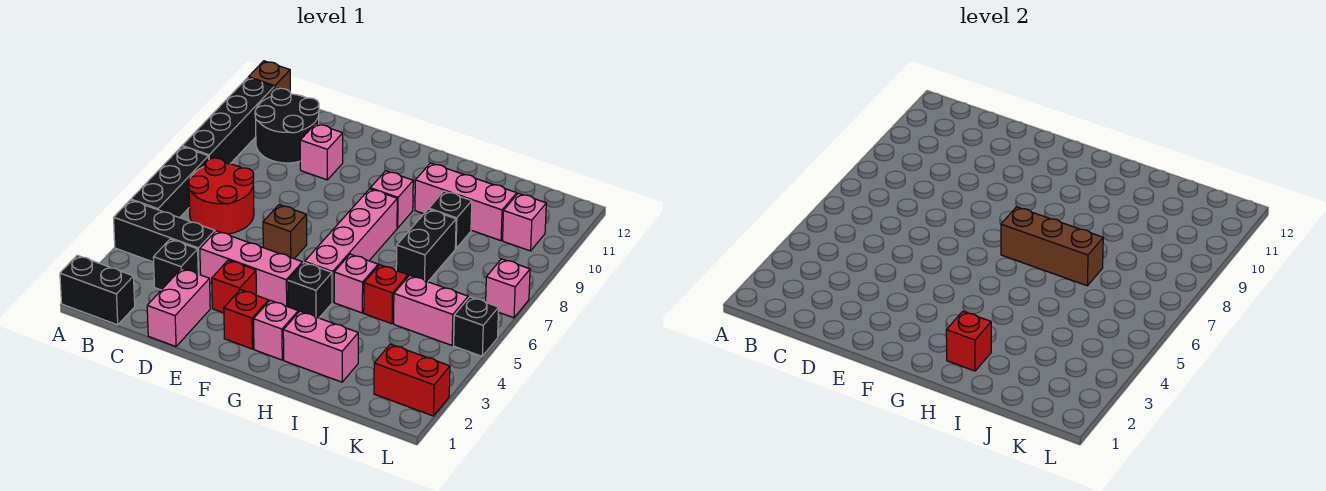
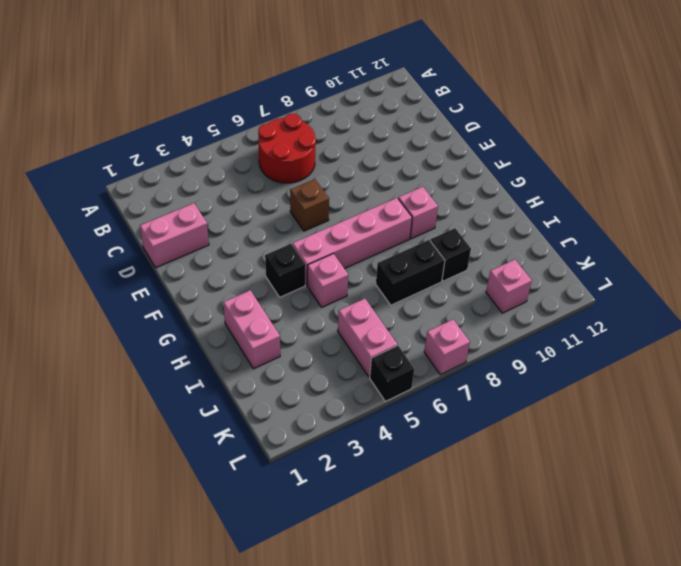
none -> black brick A1:B1 level 1
none -> black brick A4:C4 level 1
none -> black brick A5:A7 level 1
none -> black brick A8:A11 level 1

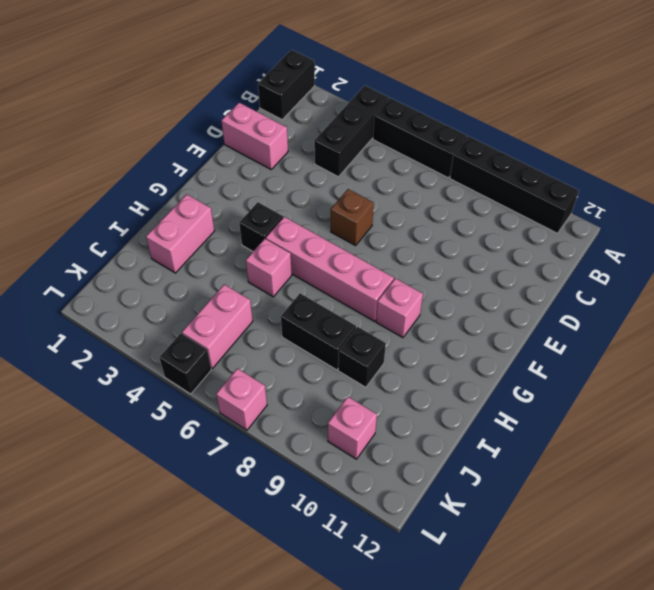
none -> brown brick A12 level 1
none -> red round brick B6:C7 level 1
none -> black round brick B10:C11 level 1
none -> black brick C3 level 1

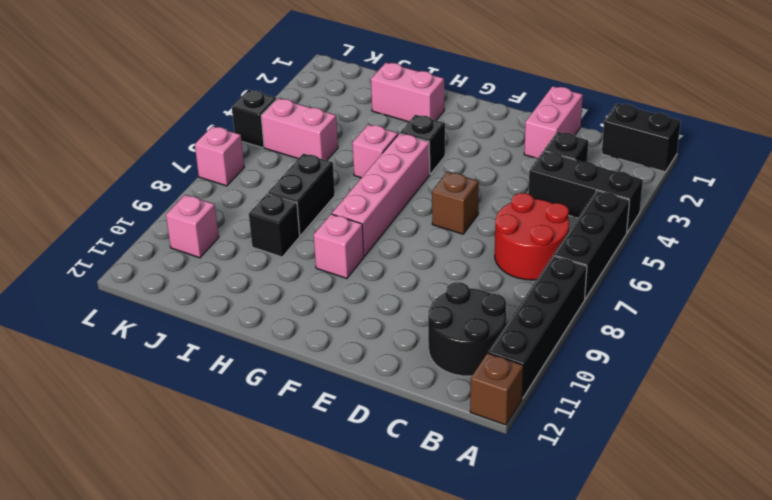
none -> pink brick D4:F4 level 1
none -> pink brick D10 level 1
none -> red brick E3 level 1
none -> red brick F2 level 1

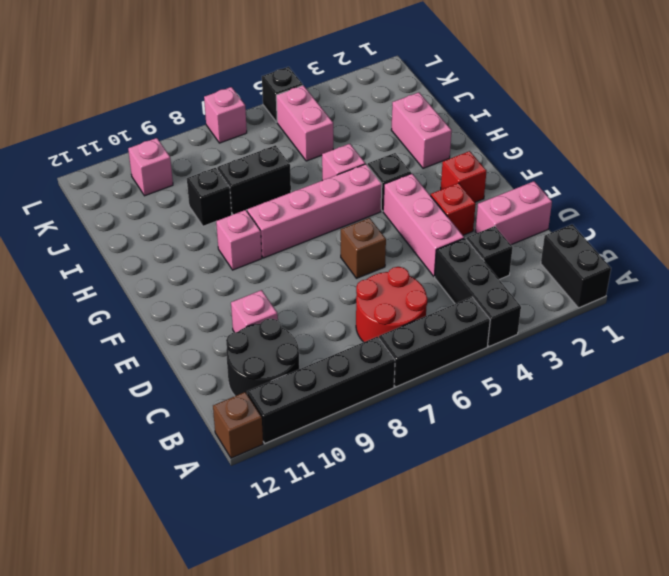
none -> pink brick G2 level 1
none -> pink brick H10:J10 level 1
none -> red brick I5 level 1
none -> red brick K2:L2 level 1

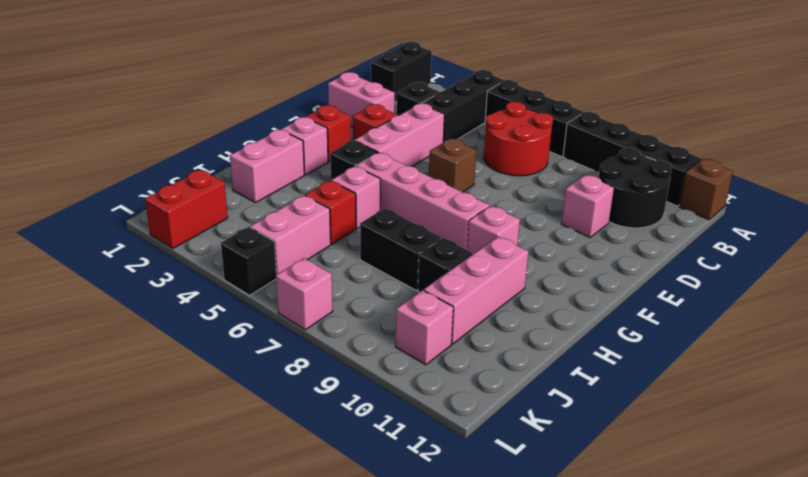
none -> brown brick G7:I7 level 2
none -> red brick H2 level 2

